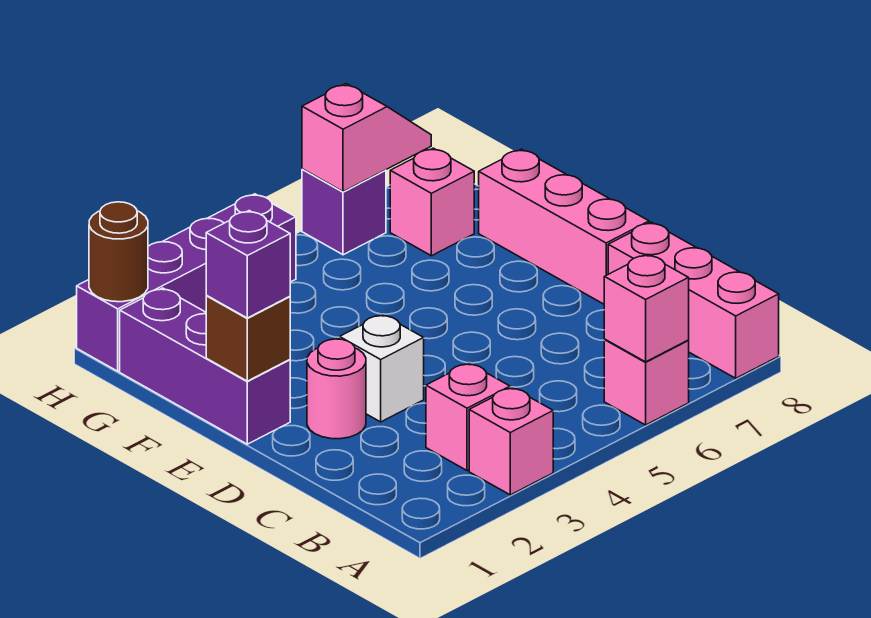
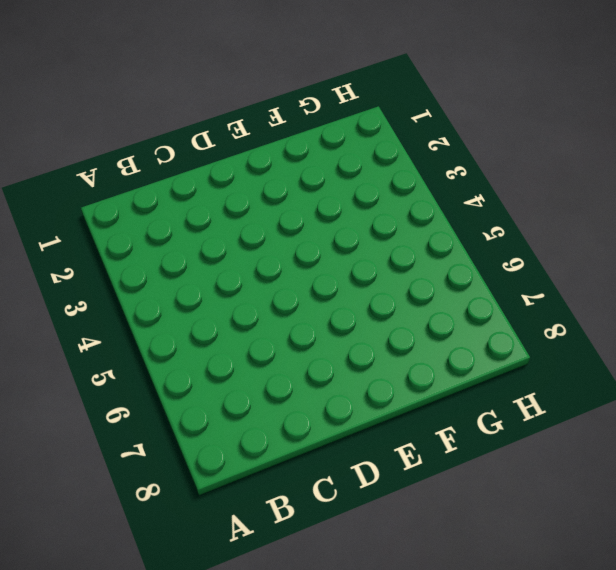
none -> pink brick A3 level 1
none -> pink brick A6 level 1
none -> pink brick A8:C8 level 1

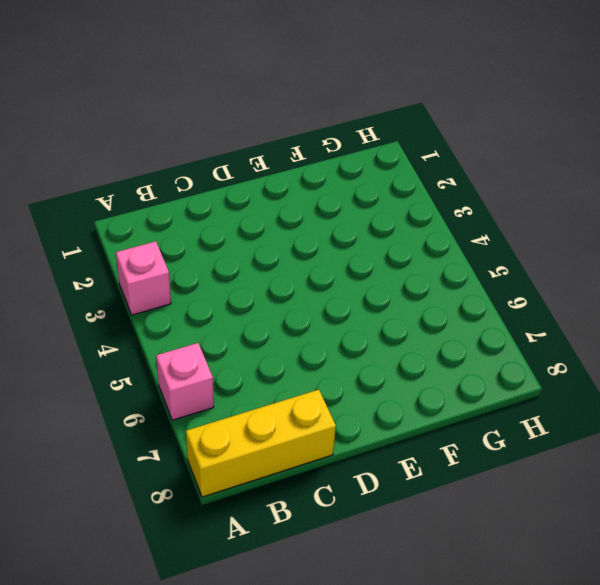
yellow brick A8:C8 level 1 -> pink brick A8:C8 level 1
none -> pink brick B3 level 1
none -> pink round brick D2 level 1
none -> white brick D3 level 1

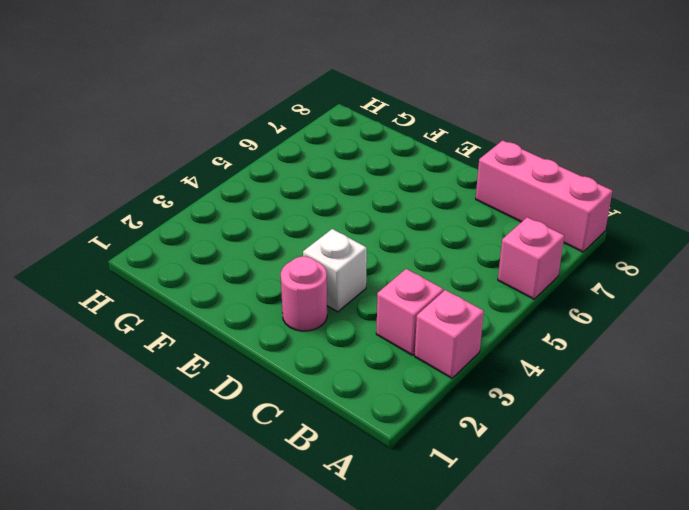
none -> pink brick D8:F8 level 1
none -> purple brick E1:G1 level 1
none -> pink brick G7 level 1

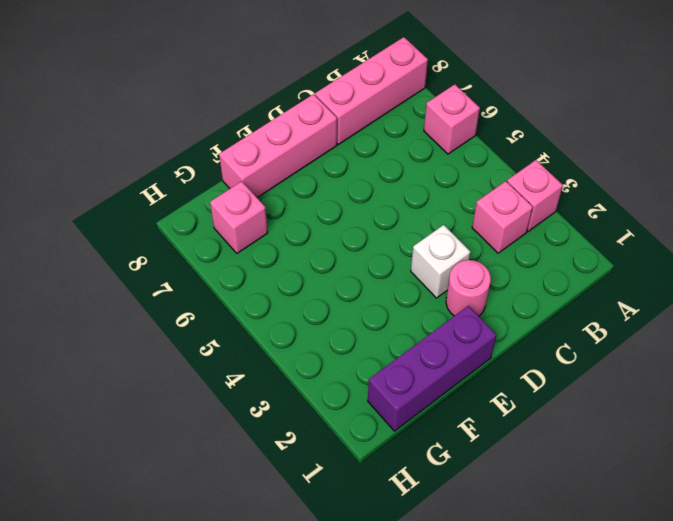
none -> purple brick H1:H4 level 1
none -> purple brick H6 level 1
none -> pink brick A6 level 2

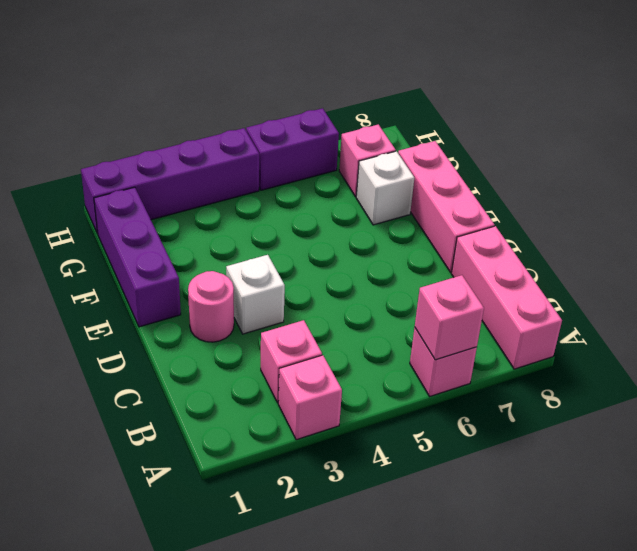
white brick F7 level 1 -> none
purple brick H5:H6 level 1 -> purple brick H6 level 1
none -> brown brick E1 level 2
none -> brown round brick H1 level 2
none -> pink slope H6:H7 level 2 top 6

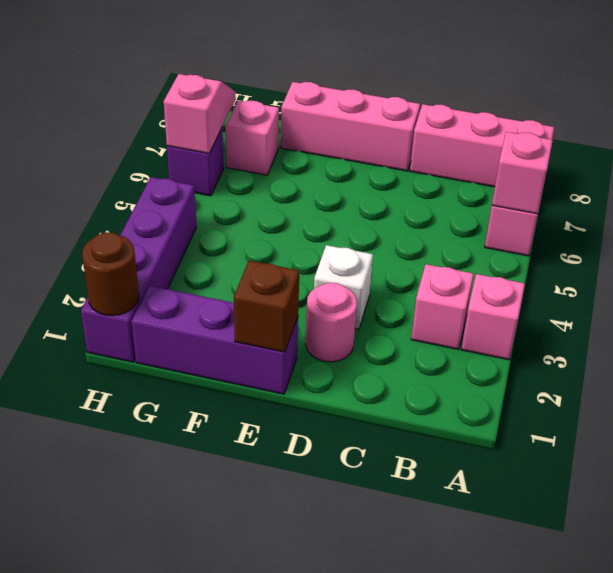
none -> purple brick E1 level 3

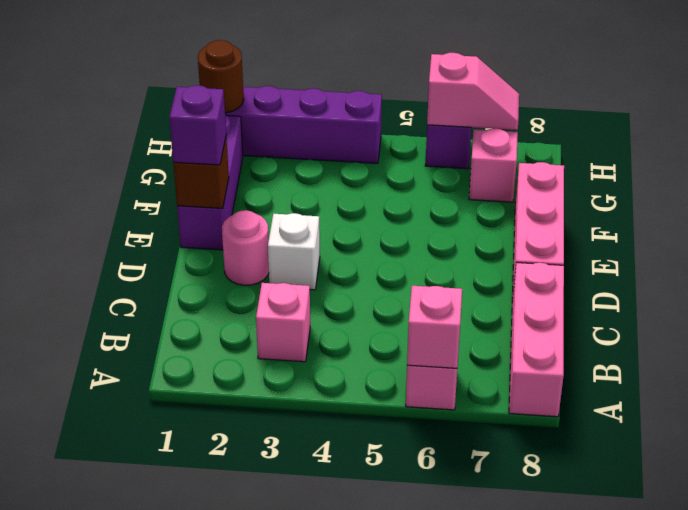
none -> pink brick A3 level 1

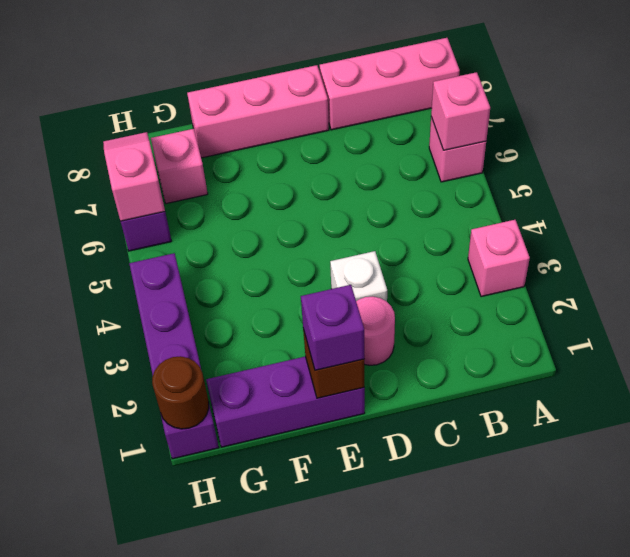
none -> pink brick B3 level 1

